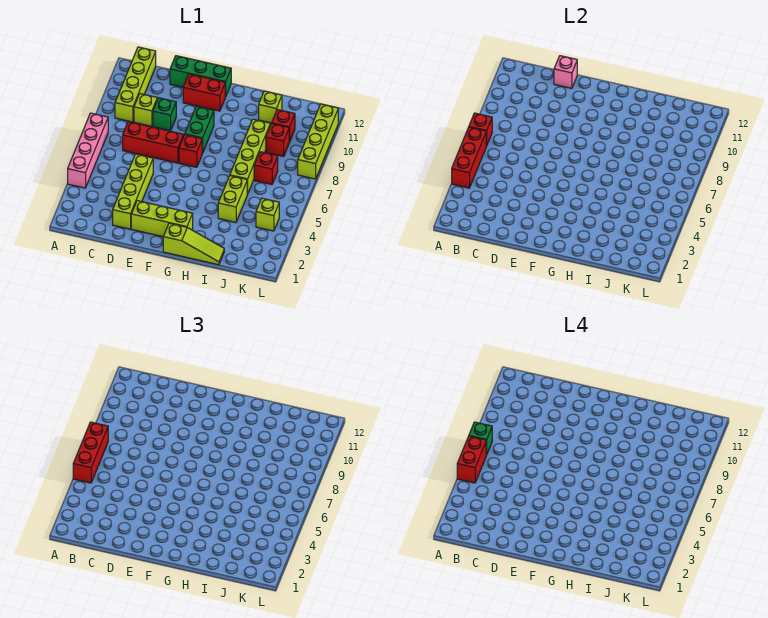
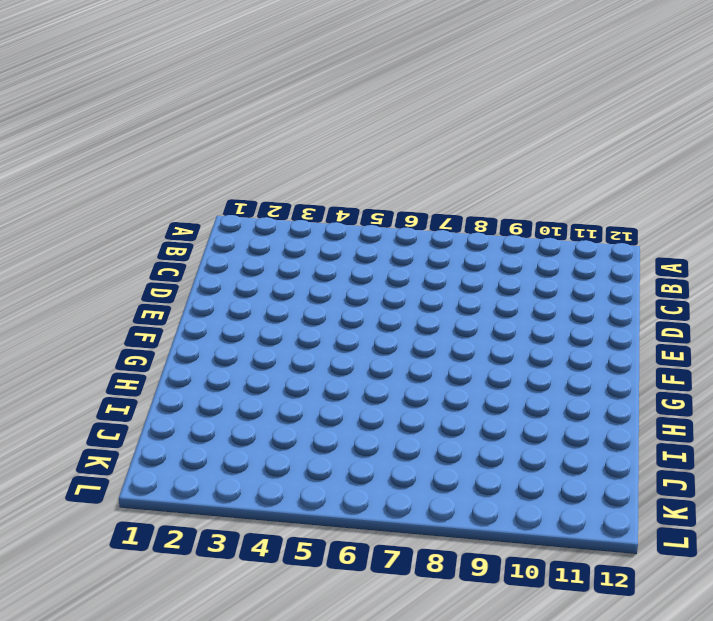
none -> pink brick A4:A7 level 1
none -> lime brick B9:B12 level 1
none -> red brick C7:E7 level 1

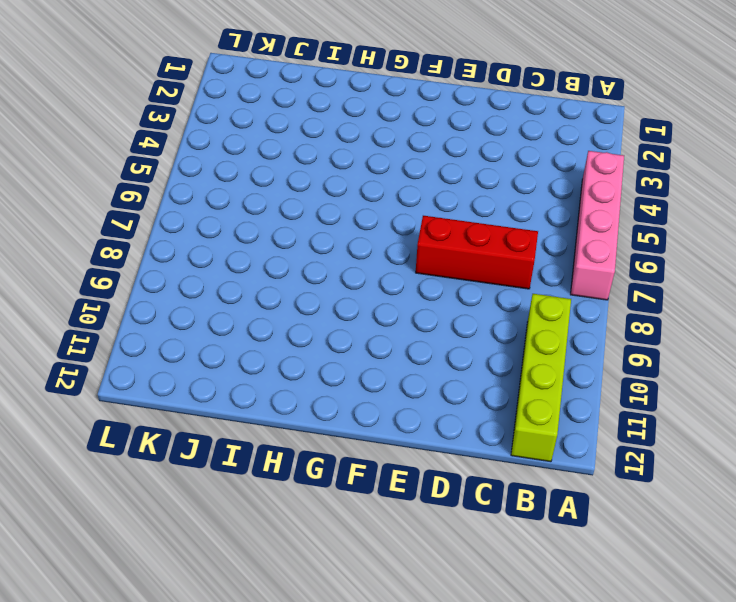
none -> lime brick C9 level 1
none -> lime brick D2:D5 level 1
none -> green brick D9 level 1

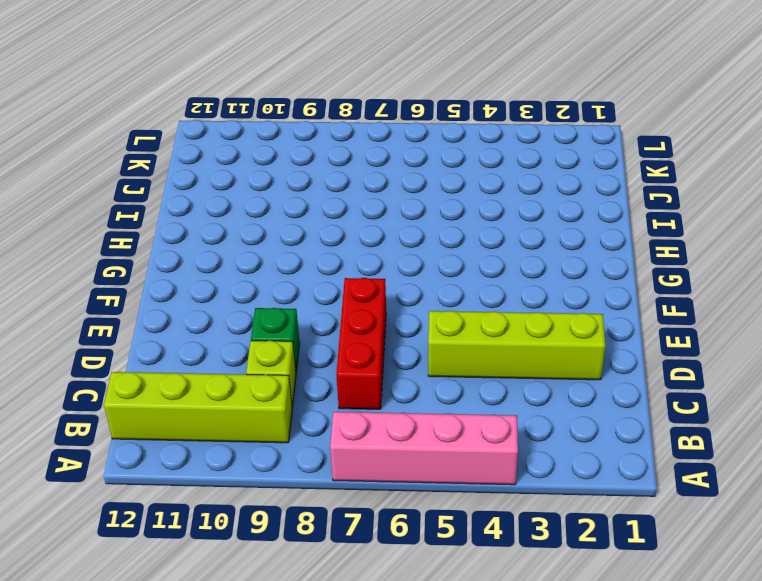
none -> green brick D12:F12 level 1
none -> lime brick E2:G2 level 1
none -> red brick E11:F11 level 1

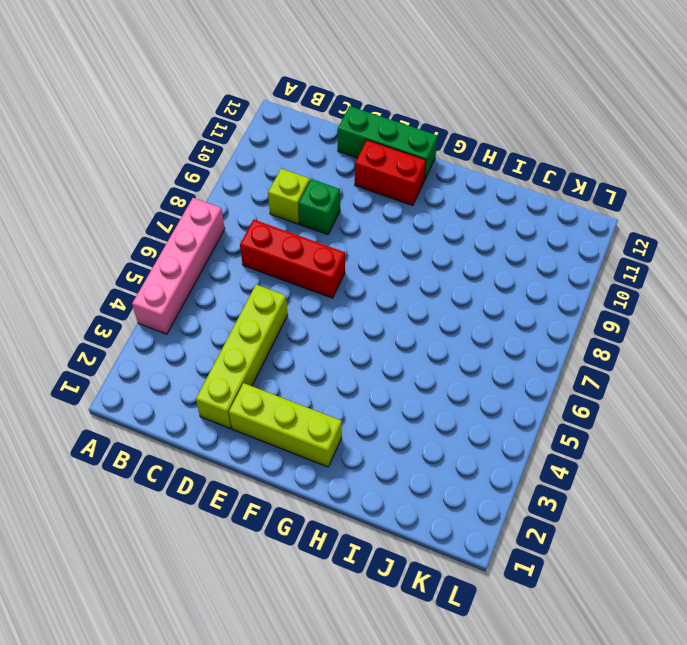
none -> lime brick B9:B12 level 1
none -> red brick F7 level 1
none -> green brick F8:F9 level 1

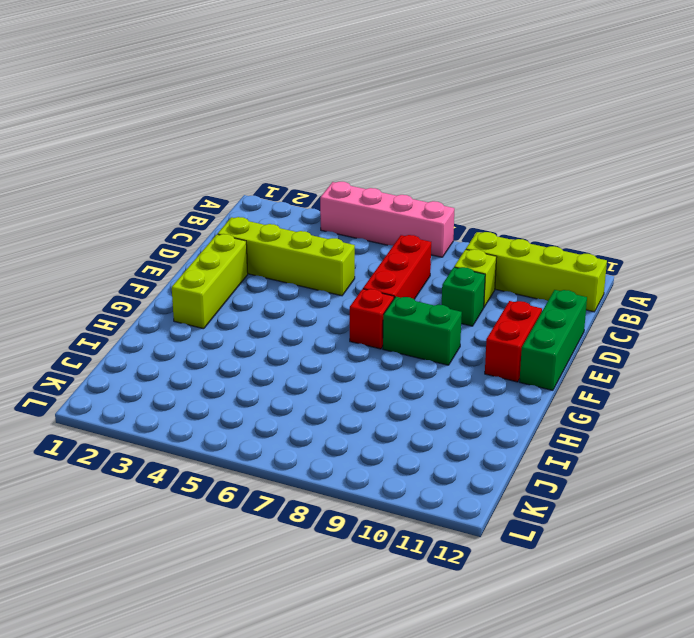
none -> lime slope G1:I1 level 1 top G
none -> lime brick I4:I5 level 1
none -> lime brick I6:I9 level 1

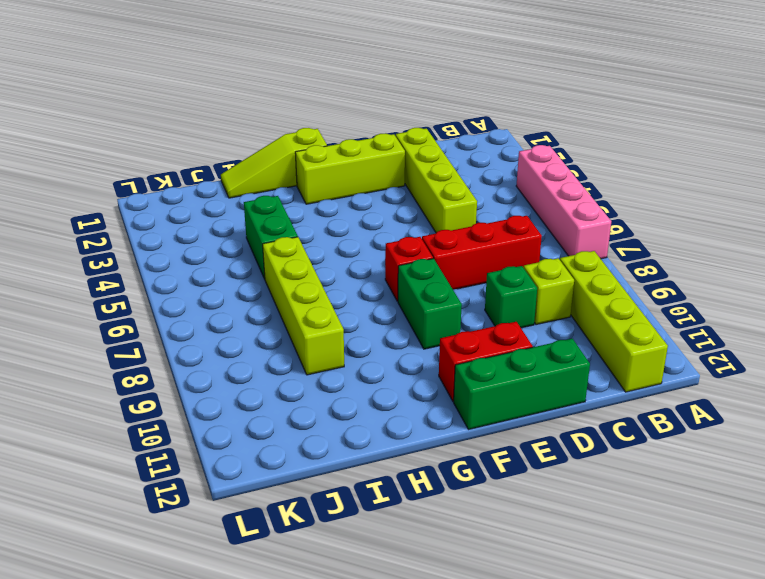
green brick I4:I5 level 1 -> lime brick I4:I5 level 1
none -> lime brick I11 level 1
none -> red brick J7 level 1
none -> red brick J9 level 1

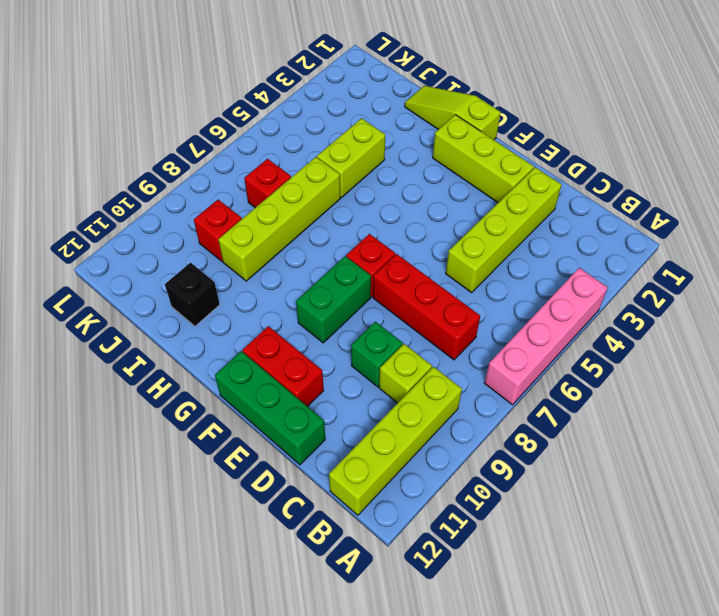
black brick I11 level 1 -> lime brick I11 level 1
none -> red brick J10 level 1
none -> lime brick K4 level 1
none -> lime brick L8:L11 level 1

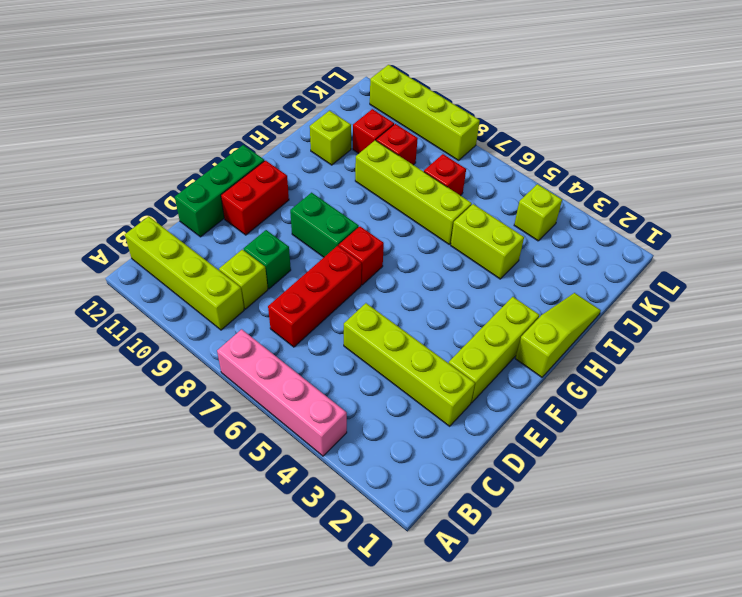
none -> red brick A4:A6 level 2
none -> red brick A7 level 2
none -> pink brick D12 level 2

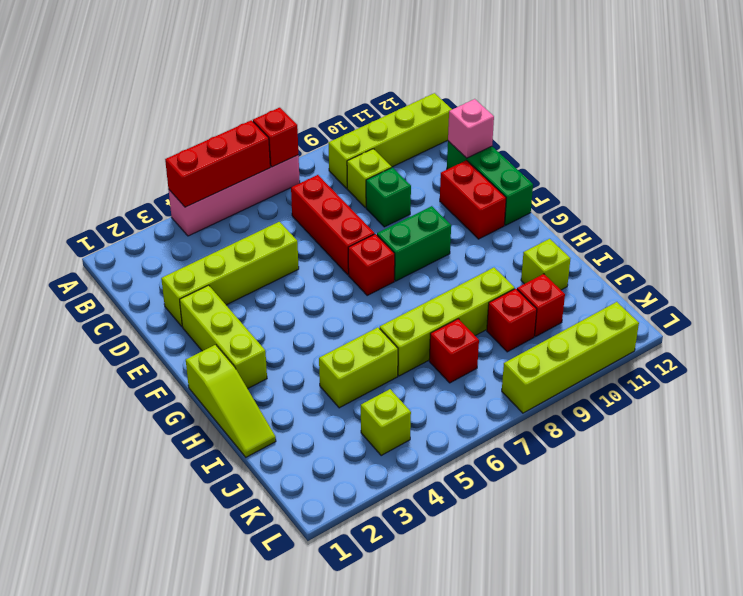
none -> red brick A5:A7 level 3
none -> red brick A5:A6 level 4
none -> green brick A7 level 4

